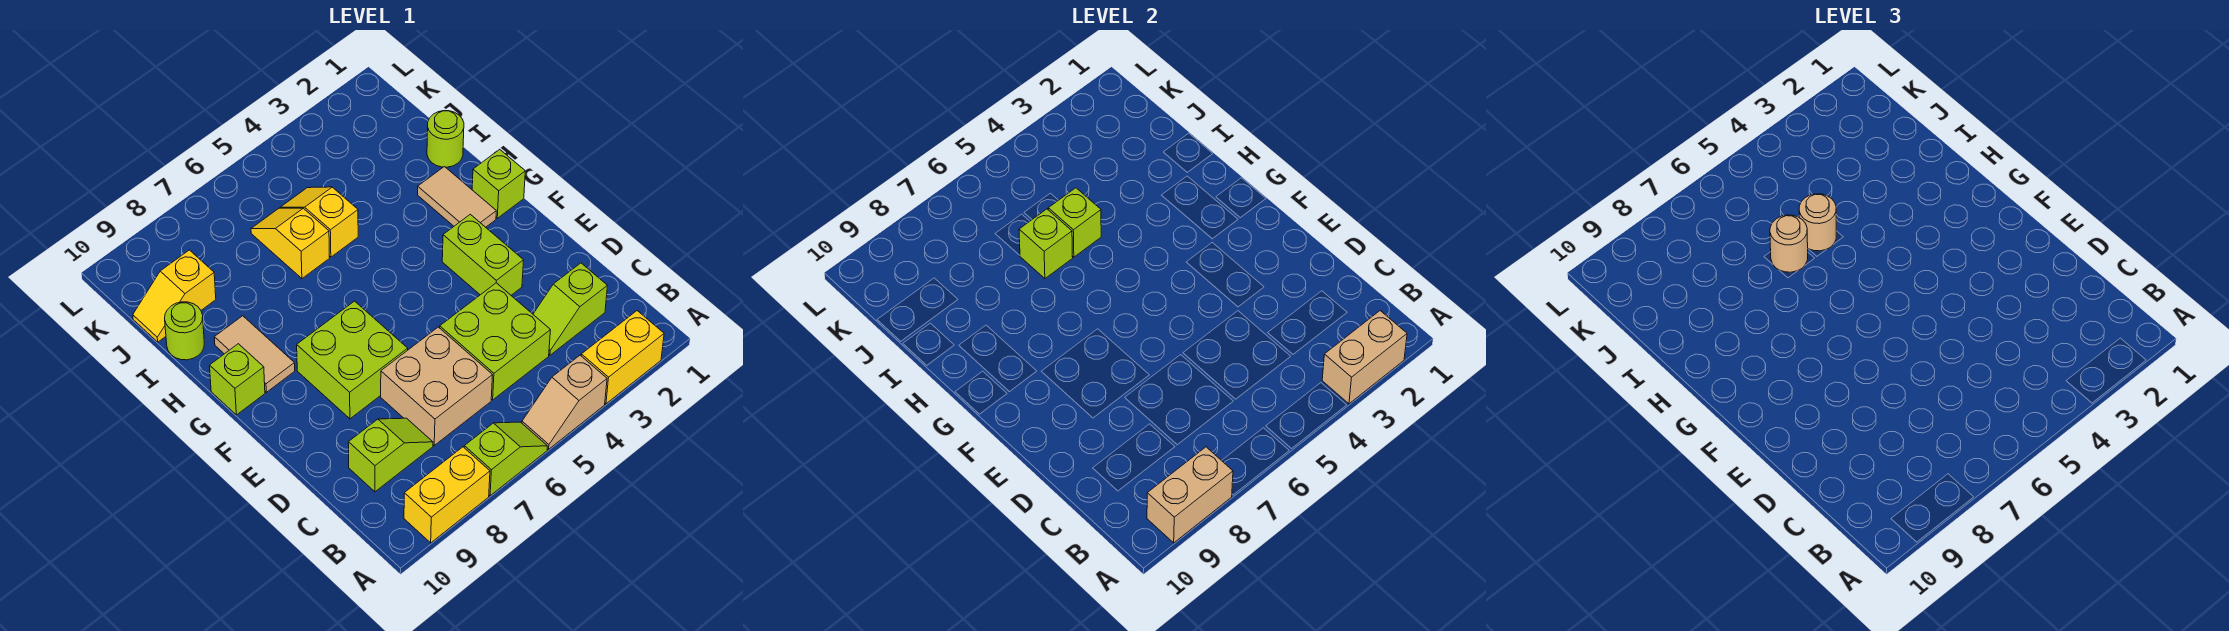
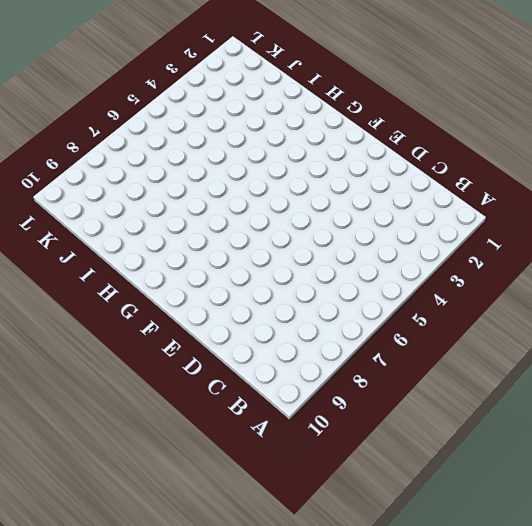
none -> yellow brick A2:A3 level 1
none -> tan slope A4:A5 level 1 top 4
none -> lime slope A6:A7 level 1 top 7

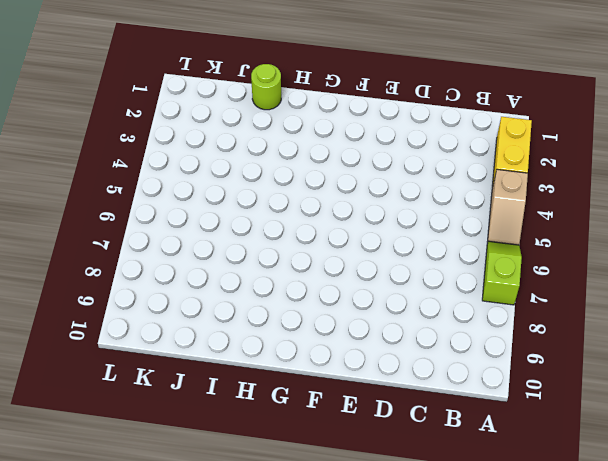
none -> yellow brick A8:A9 level 1
none -> lime slope C2:C3 level 1 top 2
none -> lime brick C4:D5 level 1

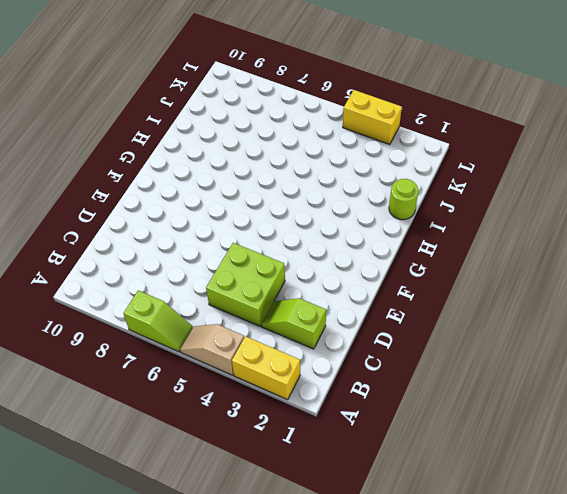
yellow brick L3:L4 level 1 -> yellow brick A8:A9 level 1
none -> tan brick C6:D7 level 1
none -> lime slope C8:C9 level 1 top 9
none -> lime brick E3:F3 level 1

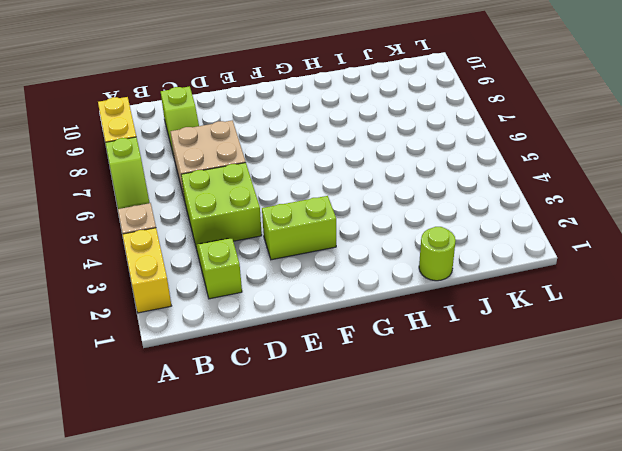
none -> lime brick E7:F8 level 1
none -> lime brick G1 level 1
none -> tan tile G2:H2 level 1

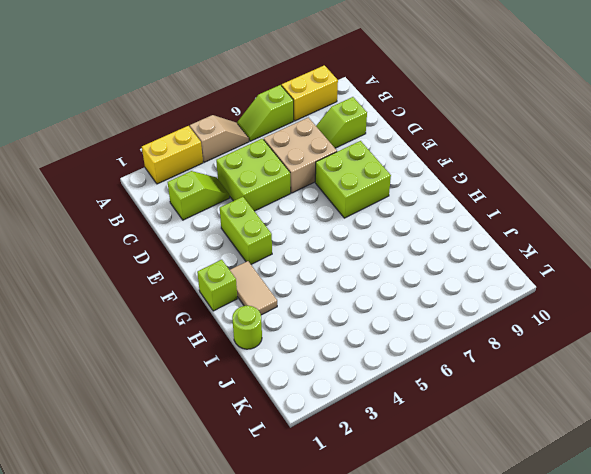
none -> tan tile G9:H9 level 1
none -> lime brick G10 level 1
none -> yellow slope I5:J5 level 1 top I

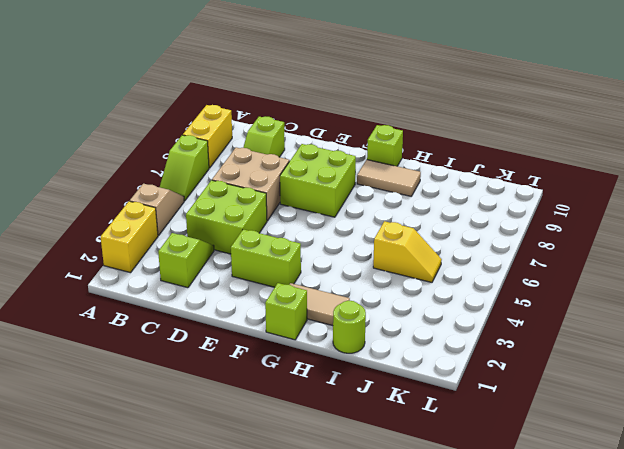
none -> yellow slope I6:J6 level 1 top I
none -> lime round brick I10 level 1
none -> yellow slope J9:J10 level 1 top 9

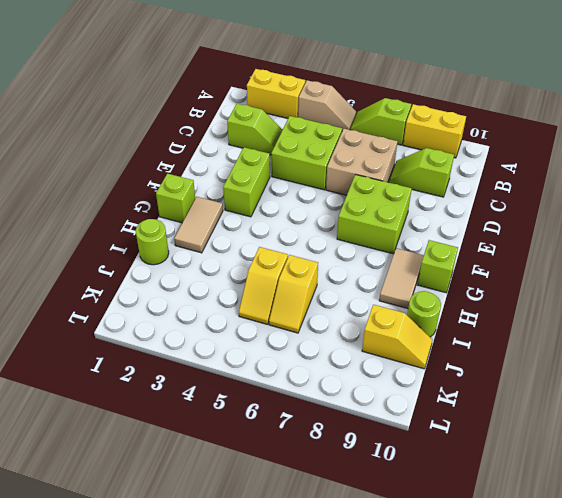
none -> tan brick A2:A3 level 2
none -> tan brick A8:A9 level 2
none -> lime brick I5 level 2

